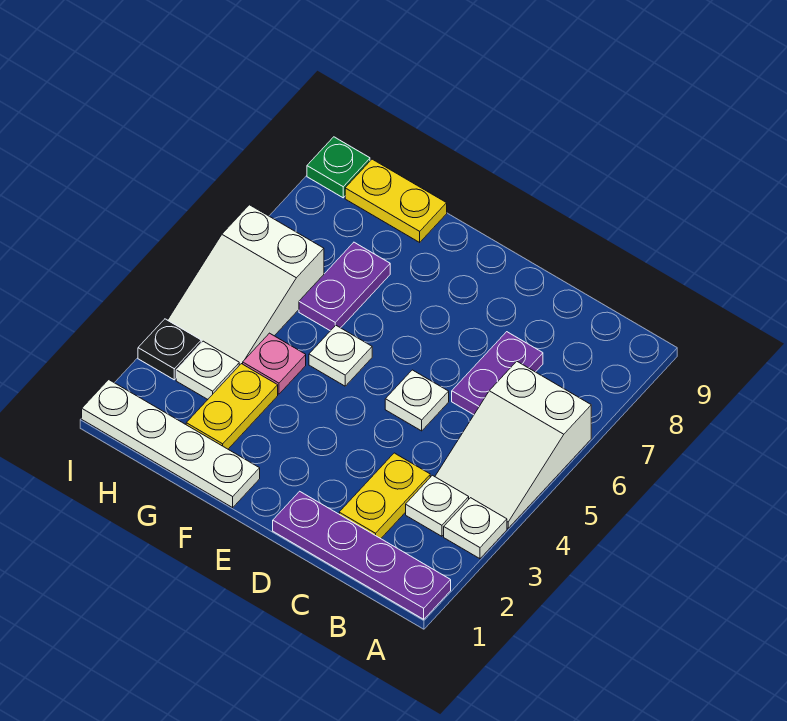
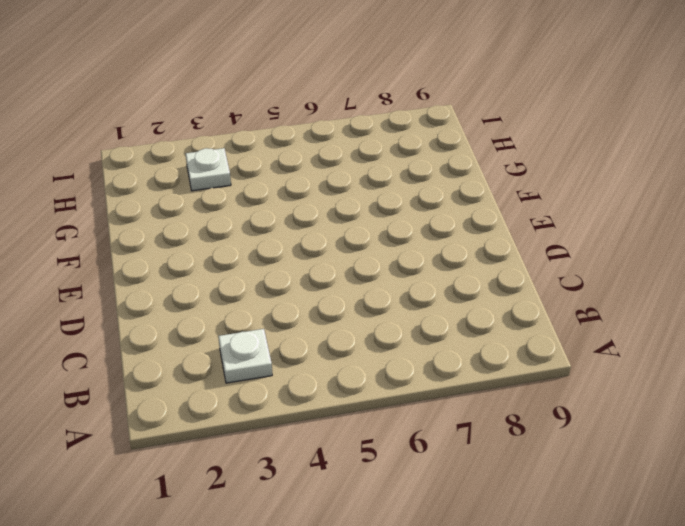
none -> purple plate A1:D1 level 1
none -> white plate A3 level 1
none -> white slope A4:B6 level 1 top 6

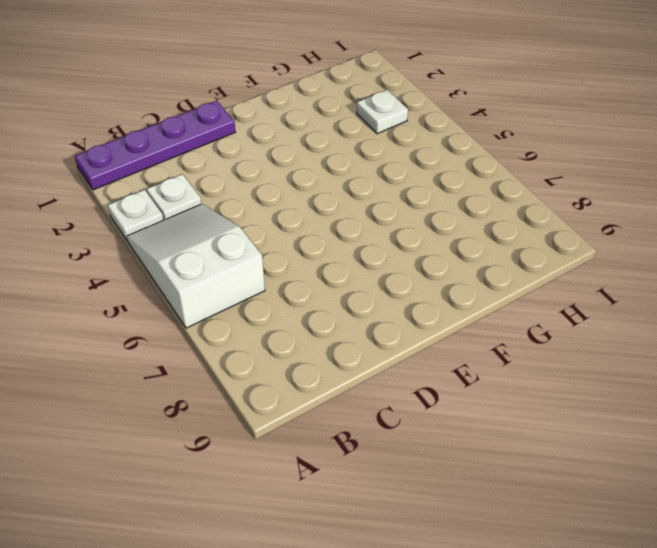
none -> yellow plate C2:C3 level 1
none -> purple plate C6:C7 level 1
none -> white plate D5 level 1

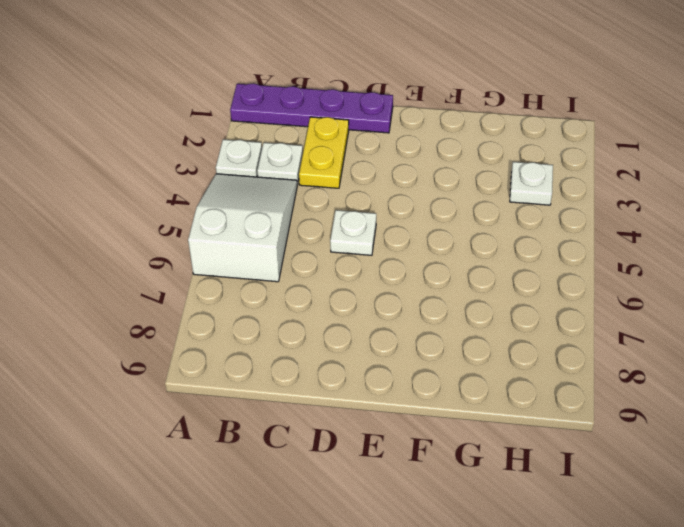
none -> purple plate C6:C7 level 1
none -> white plate F1:I1 level 1
none -> white plate F5 level 1

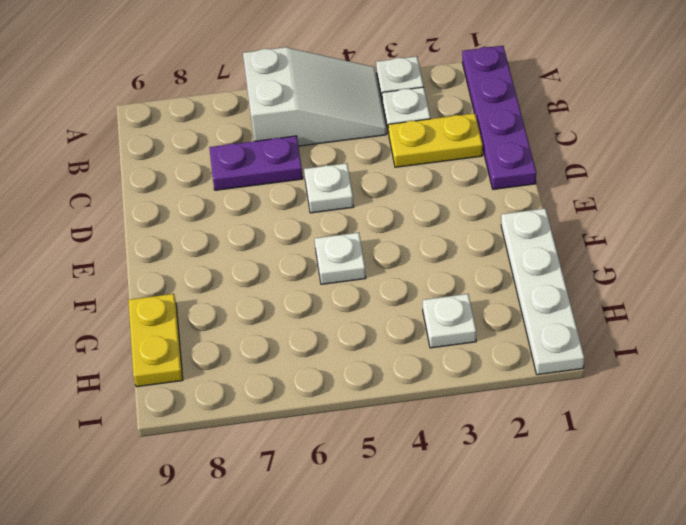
none -> yellow plate G2:G3 level 1
none -> pink plate G4 level 1
none -> purple plate G6:G7 level 1

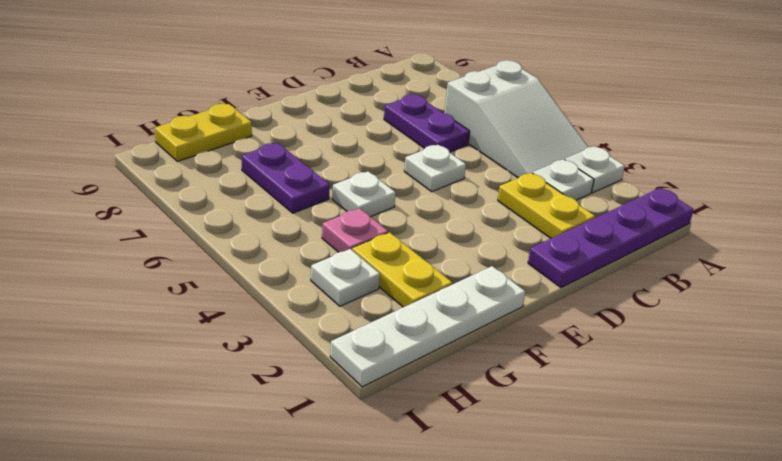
none -> white slope H4:I6 level 1 top 6
none -> black plate I3 level 1
none -> green plate I9 level 1

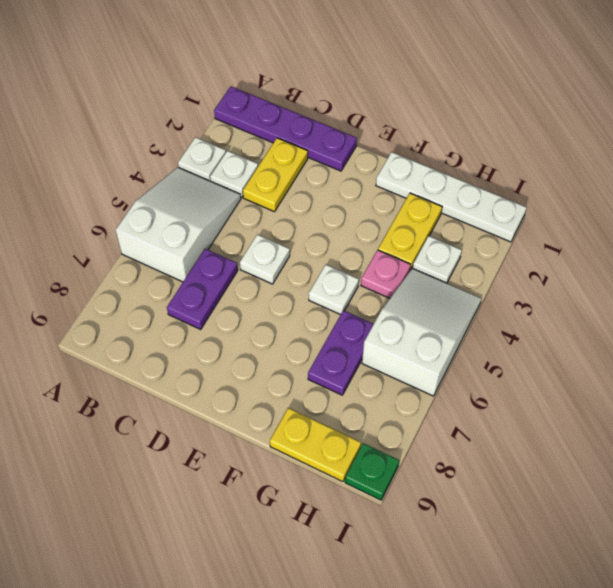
none -> black plate I3 level 1

